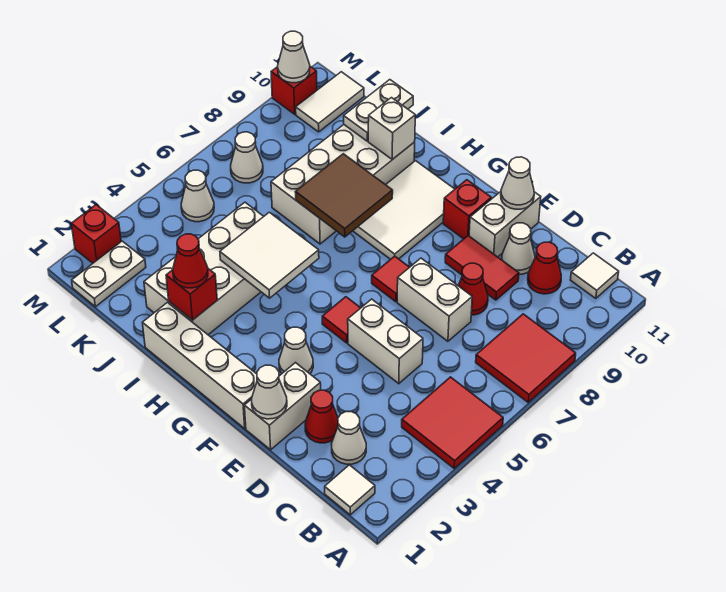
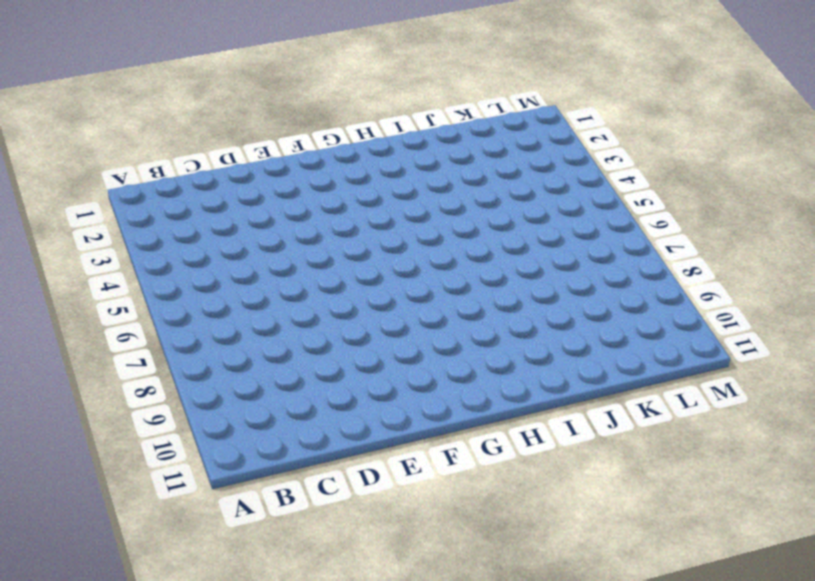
none -> red tile A4:B5 level 1
none -> red tile A7:B8 level 1
none -> white tile B1 level 1
none -> white tile B11 level 1

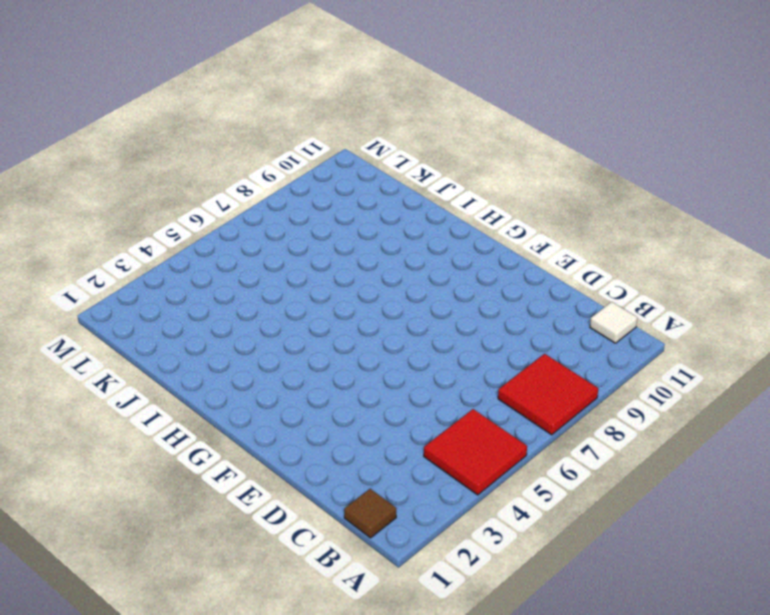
brown tile B1 level 1 -> white tile B1 level 1
none -> white cone C2 level 1
none -> red cone C10 level 1
none -> red cone D2 level 1
none -> white brick D5:E5 level 1

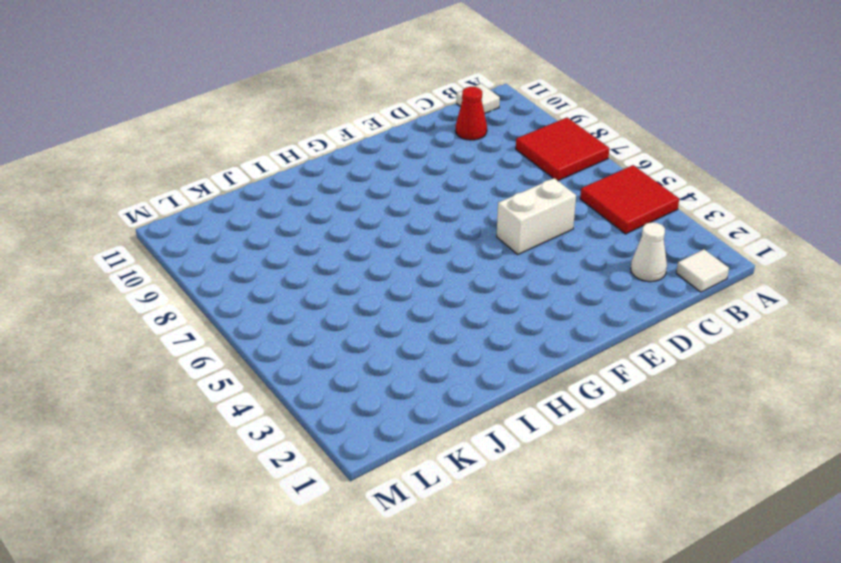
none -> red cone D2 level 1
none -> white brick D7:E7 level 1
none -> red cone D8 level 1
none -> red tile D9:E9 level 1

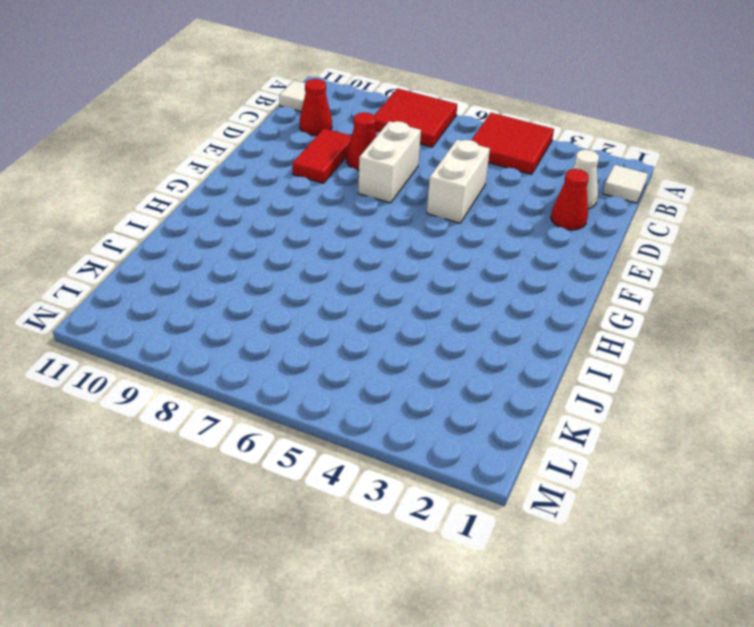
none -> white cone D10 level 1
none -> white brick E1:E2 level 1
none -> white brick E10:E11 level 1
none -> white brick F1:I1 level 1

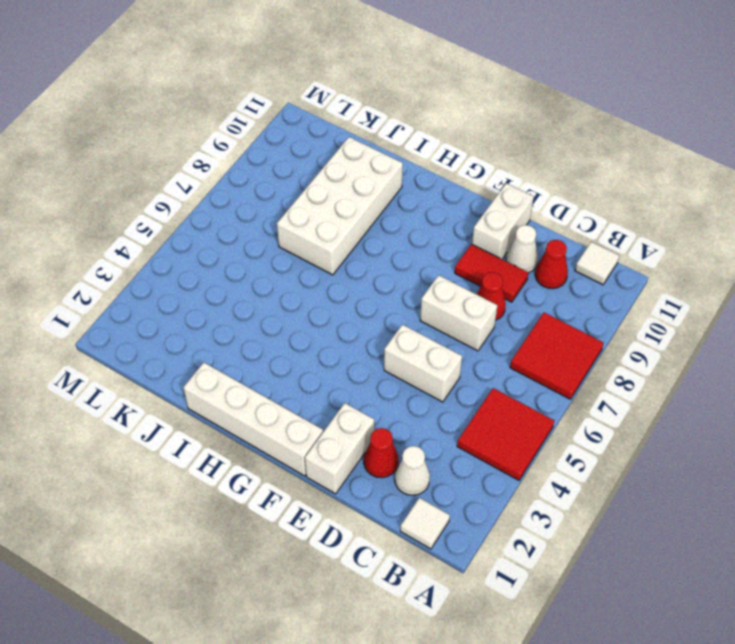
none -> white cone F3 level 1
none -> red tile F5 level 1
none -> red tile F7 level 1
none -> red brick F10 level 1

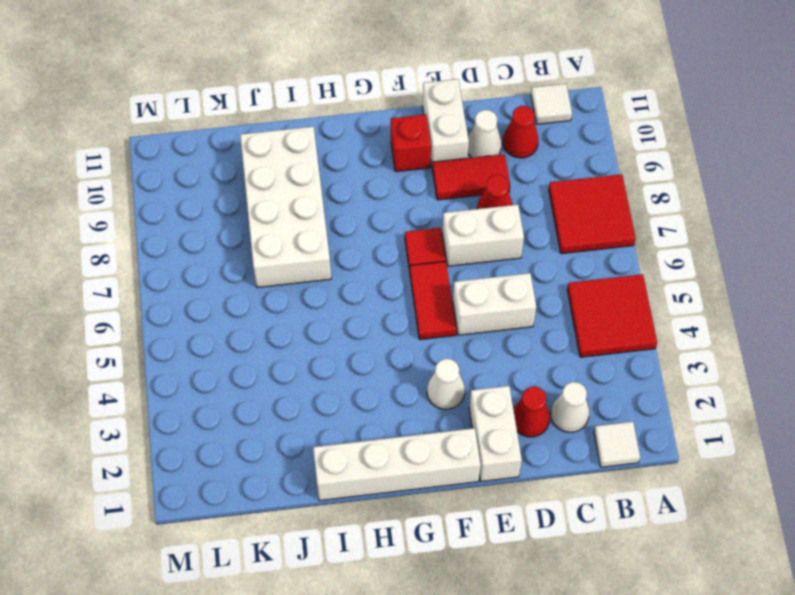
red tile F5:F6 level 1 -> red tile F5 level 1
none -> white tile G8:H10 level 1
none -> white brick I2:J5 level 1
none -> white plate L1:L2 level 1
none -> white cone L5 level 1

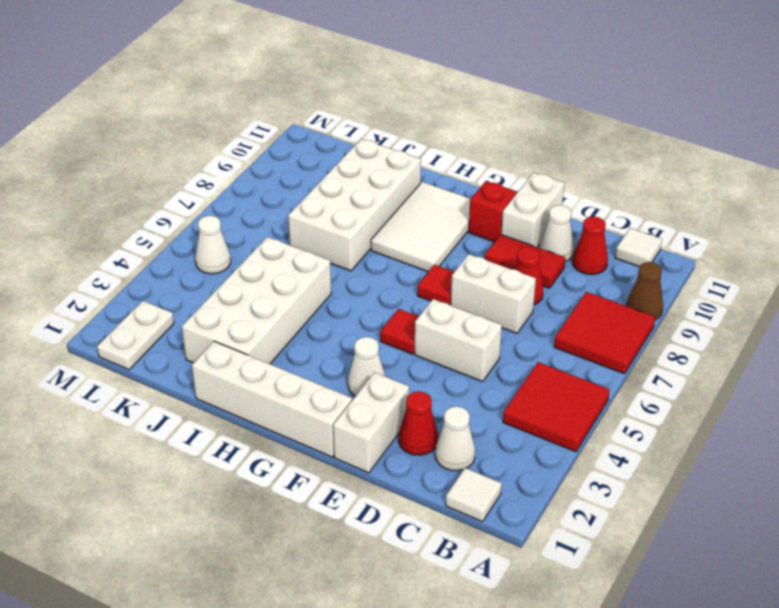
brown cone A9 level 1 -> none
none -> white cone L7 level 1
none -> white tile L10:L11 level 1
none -> red brick M2 level 1
none -> red brick M10 level 1

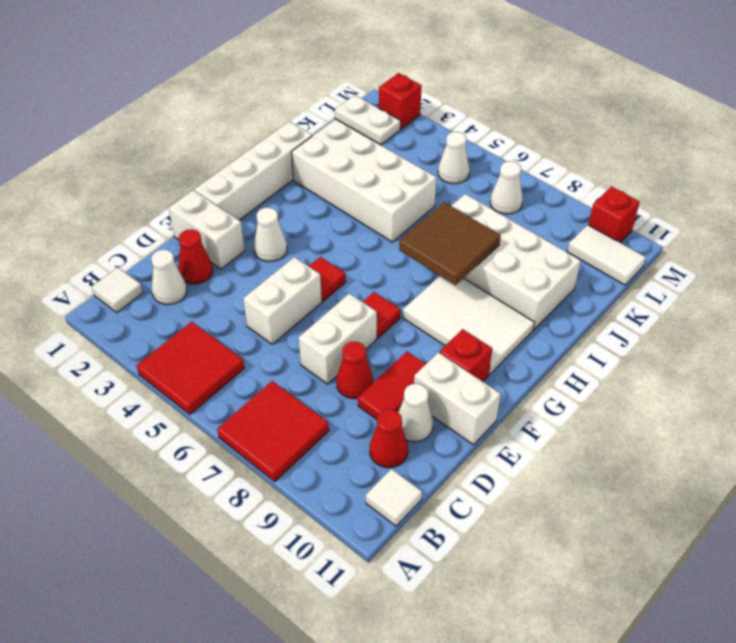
none -> white cone E1 level 2
none -> white cone E11 level 2
none -> white tile H4:I5 level 2
none -> red brick I2 level 2

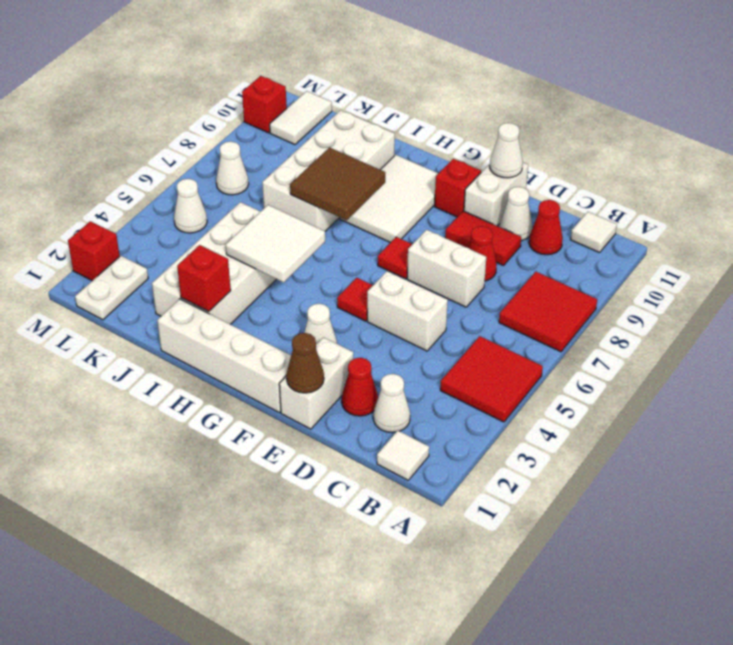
brown cone E1 level 2 -> white cone E1 level 2
none -> white brick I10 level 2
none -> white plate J10:J11 level 2
none -> white cone M10 level 2
none -> red cone I2 level 3

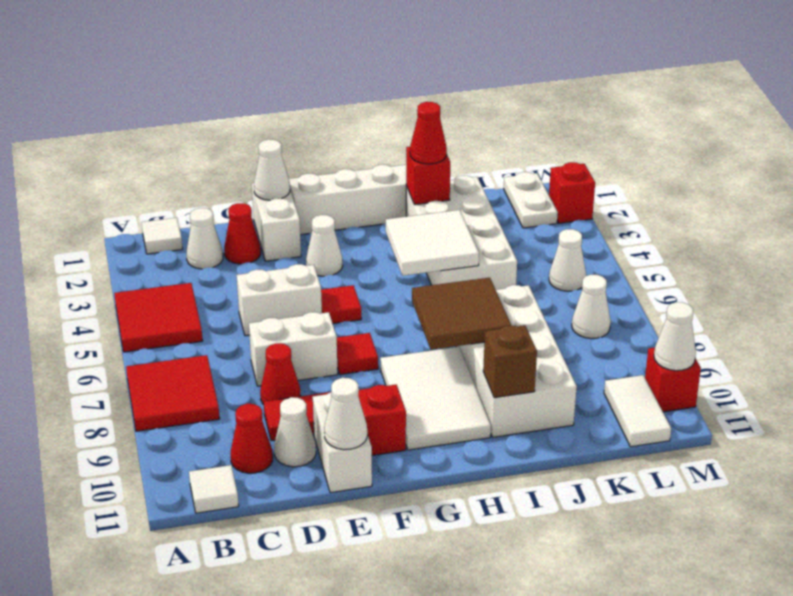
brown brick I10 level 2 -> white brick I10 level 2
none -> white plate J10:J11 level 2

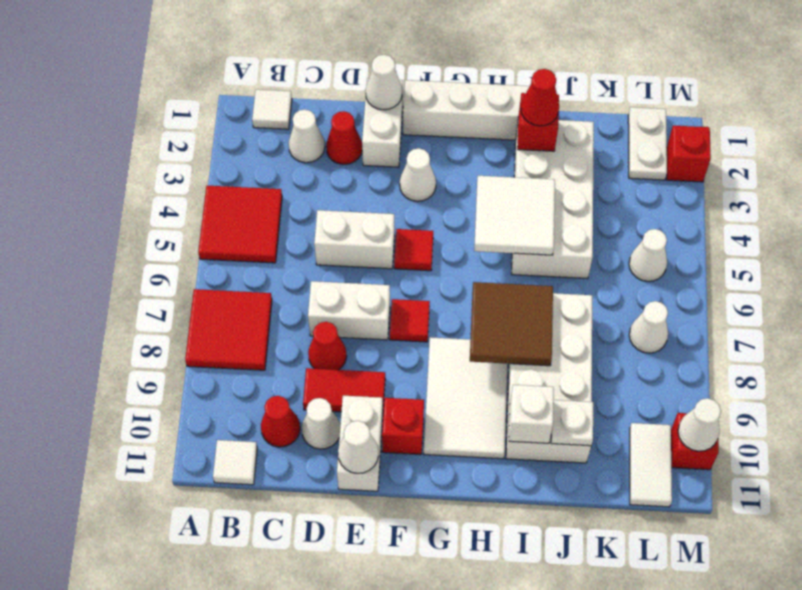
white plate J10 level 2 -> white plate J10:J11 level 2

